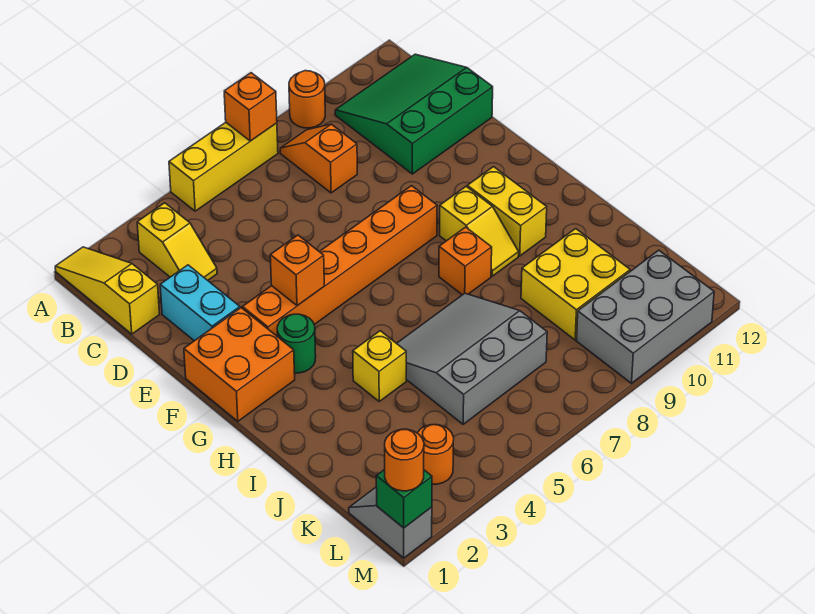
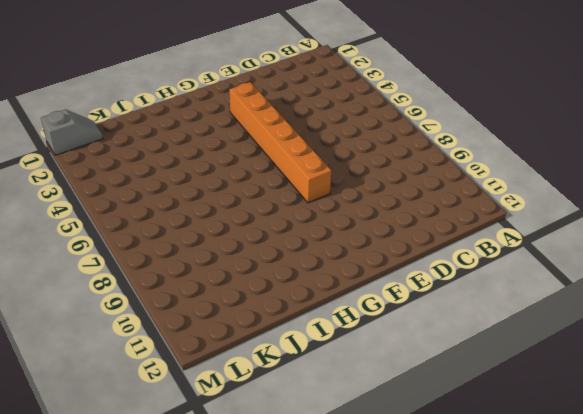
none -> yellow slope A1:C1 level 1 top C
none -> yellow brick A5:A7 level 1
none -> orange round brick A9 level 1

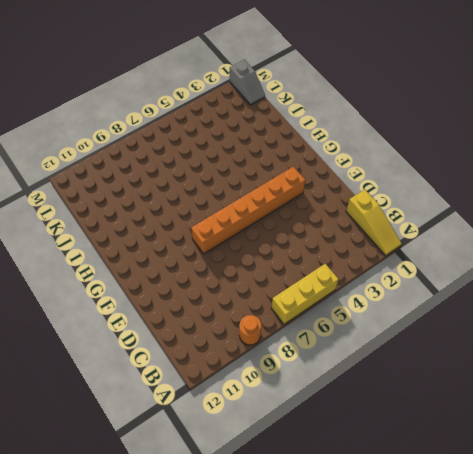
none -> yellow slope B3:C3 level 1 top B
none -> orange slope B8:C8 level 1 top C
none -> green slope B10:D12 level 1 top D

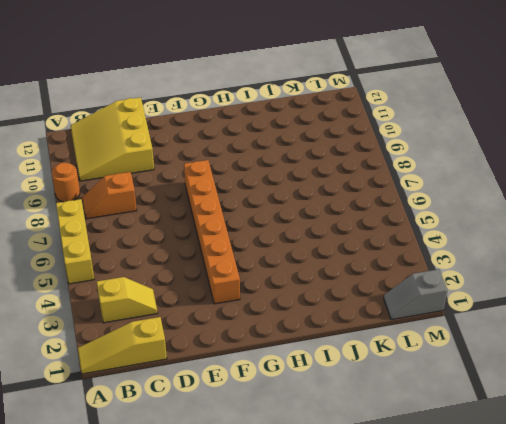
yellow slope B10:D12 level 1 top D -> green slope B10:D12 level 1 top D
none -> cyan brick D2:E2 level 1
none -> orange brick F1:G2 level 1
none -> green round brick G3 level 1

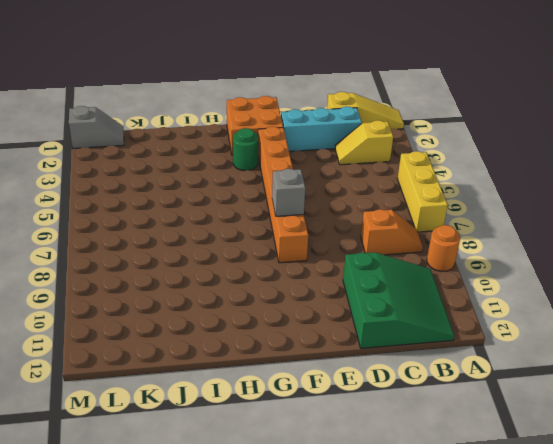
cyan brick C2:E2 level 1 -> cyan brick D2:E2 level 1
grey brick F7 level 2 -> none
none -> yellow slope G9:H9 level 1 top G
none -> yellow brick G10:H10 level 1
none -> orange brick H8 level 1

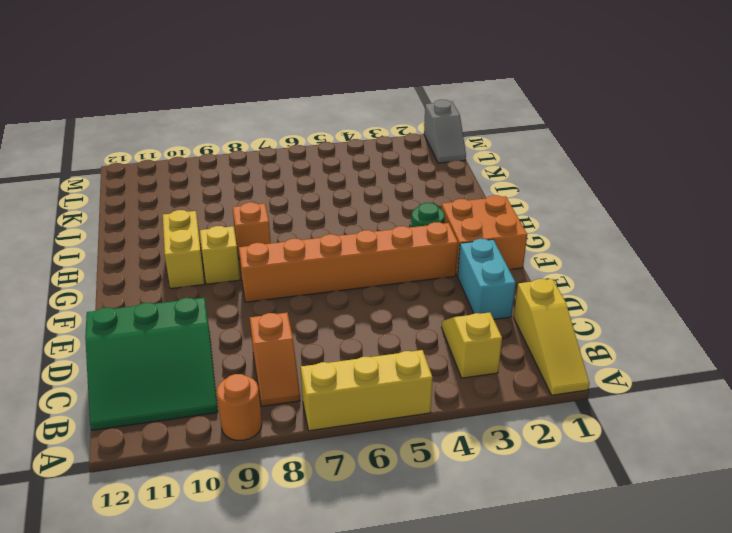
none -> yellow brick I4 level 1
none -> grey slope I5:K7 level 1 top K
none -> yellow brick J9:K10 level 1

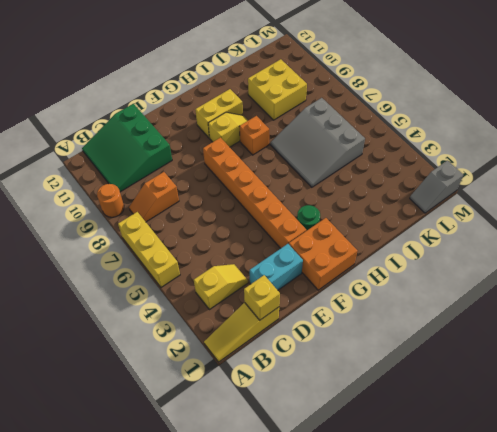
yellow brick C1 level 2 -> yellow brick I4 level 1
none -> orange round brick L3 level 1
none -> grey brick L9:M11 level 1
none -> orange brick A7 level 2

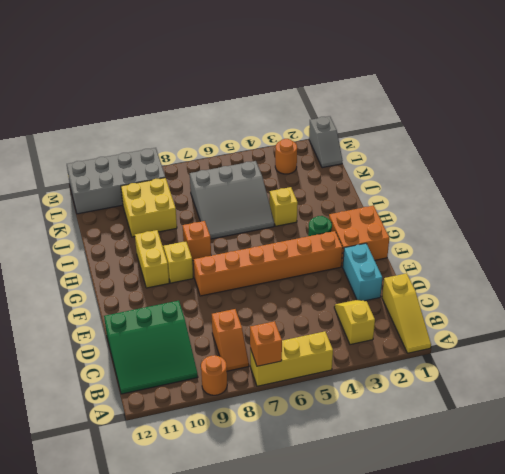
grey brick L9:M12 level 1 -> grey brick L9:M11 level 1
none -> orange brick F4 level 2
none -> green brick M1 level 2
none -> orange round brick M1 level 3

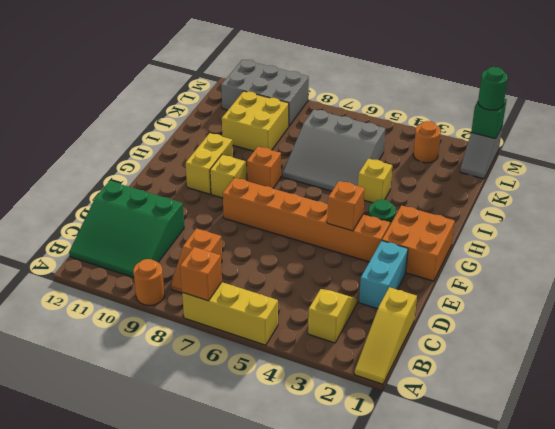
green round brick M1 level 3 -> orange round brick M1 level 3

